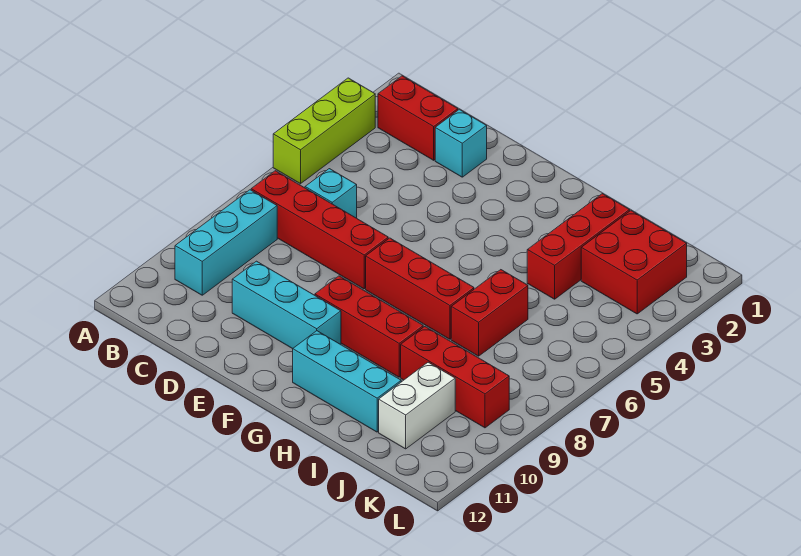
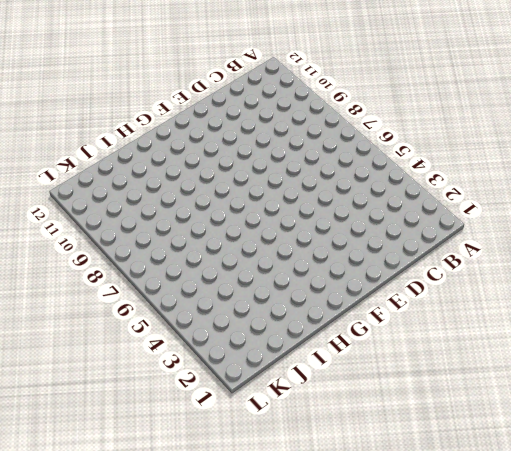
none -> lime brick A3:A5 level 1
none -> red brick B2:C2 level 1
none -> red brick B7:E7 level 1

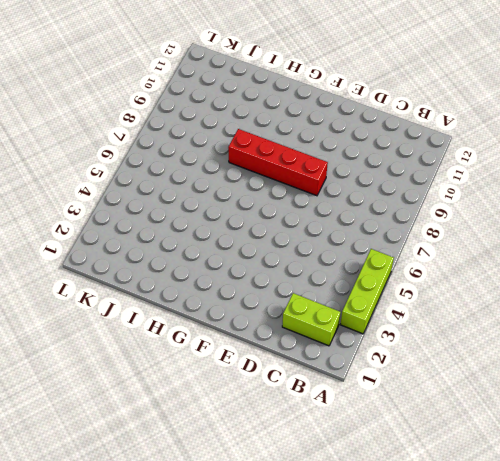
lime brick B2:C2 level 1 -> red brick B2:C2 level 1
red brick E8:H8 level 1 -> red brick B7:E7 level 1
none -> cyan brick B8:B10 level 1
none -> cyan brick C6 level 1
none -> cyan brick D2 level 1

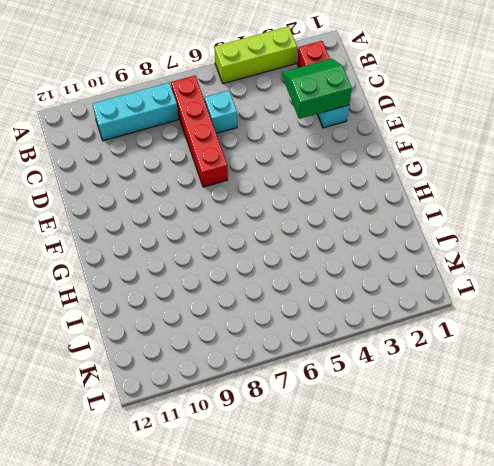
green slope C2:D3 level 2 top D -> none
none -> cyan brick D10:F10 level 1
none -> red brick F7:H7 level 1
none -> red brick F9:H9 level 1

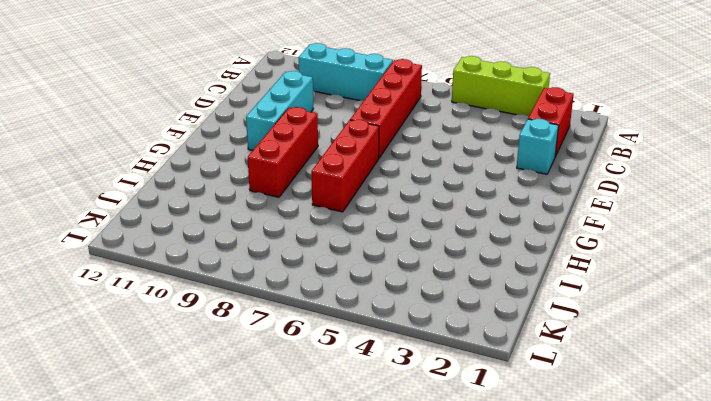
none -> cyan brick C6 level 1
none -> cyan brick G11:I11 level 1
none -> red brick I2:I4 level 1

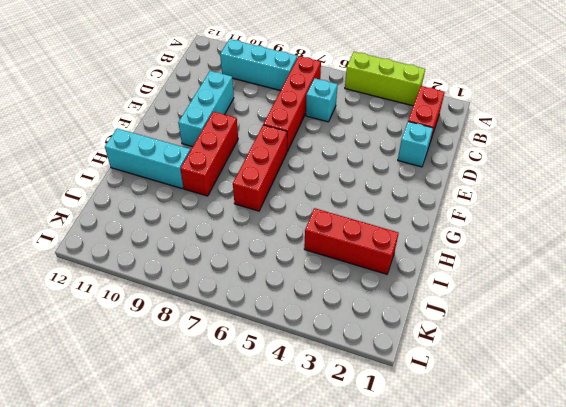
cyan brick H10:H12 level 1 -> cyan brick G11:I11 level 1
none -> red brick I6:I7 level 1
none -> red brick I9:K9 level 1
none -> red brick J2:K3 level 1

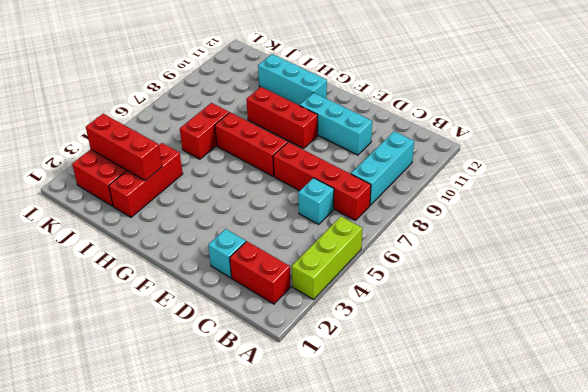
red brick I3:K3 level 2 -> red brick I9:K9 level 1
none -> white brick J10:J11 level 1

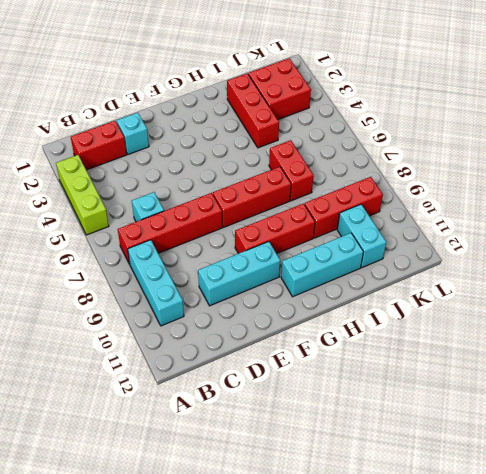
cyan brick J10:J11 level 1 -> white brick J10:J11 level 1

